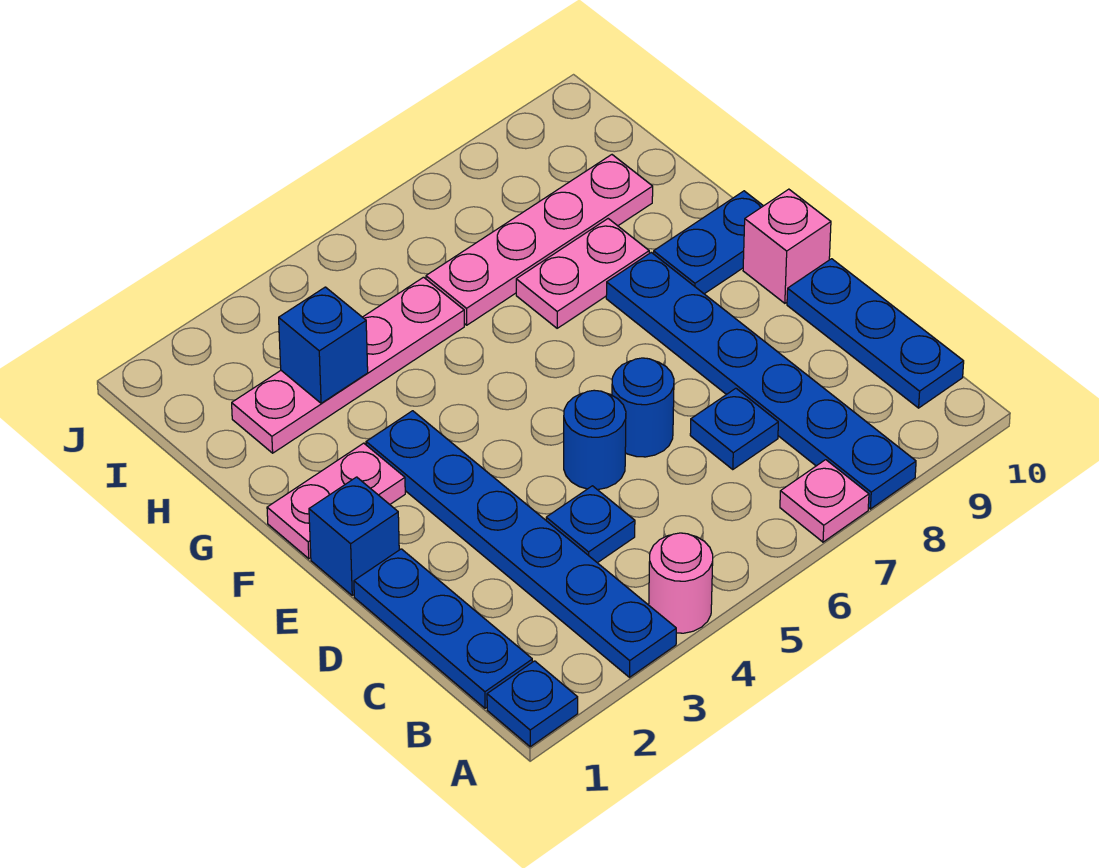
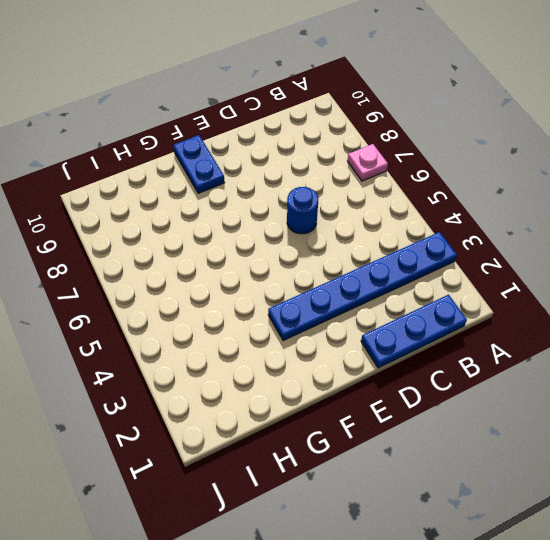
none -> blue plate A1 level 1
none -> pink round brick A4 level 1
none -> blue plate A8:F8 level 1

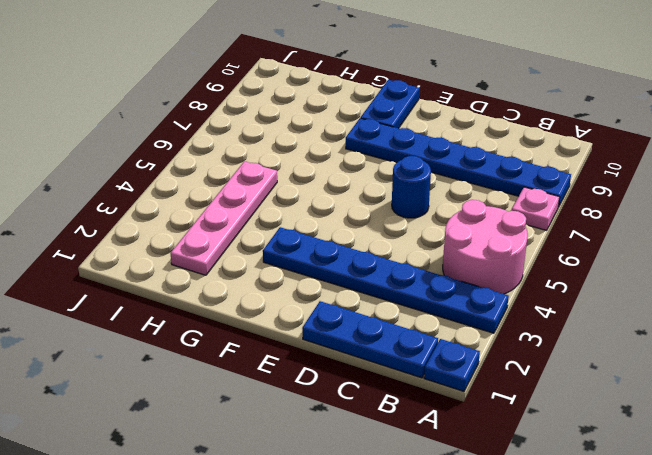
pink round brick A4:B5 level 1 -> pink round brick A4 level 1
none -> blue plate B10:D10 level 1
none -> blue plate C4 level 1
none -> blue plate C7 level 1

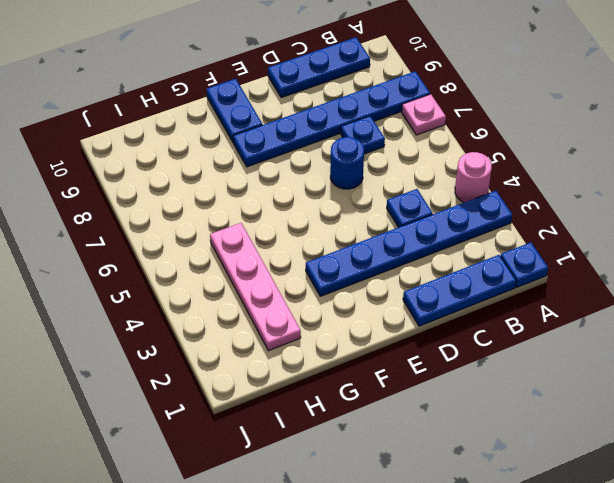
none -> blue round brick D5 level 1
none -> blue brick E1 level 1
none -> pink brick E10 level 1

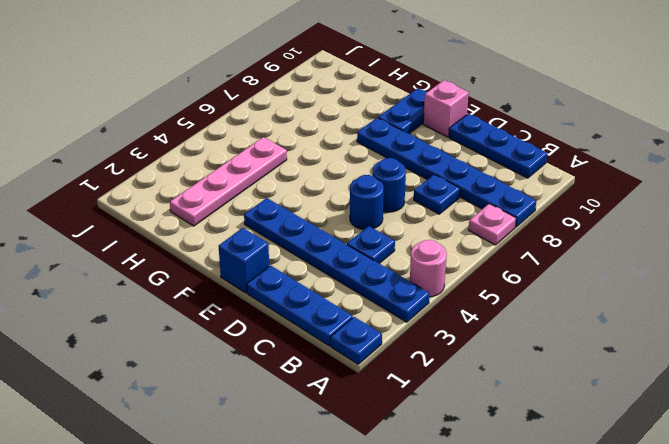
none -> pink plate F1:F2 level 1
none -> pink plate G7:G8 level 1
none -> pink plate H6:H9 level 1

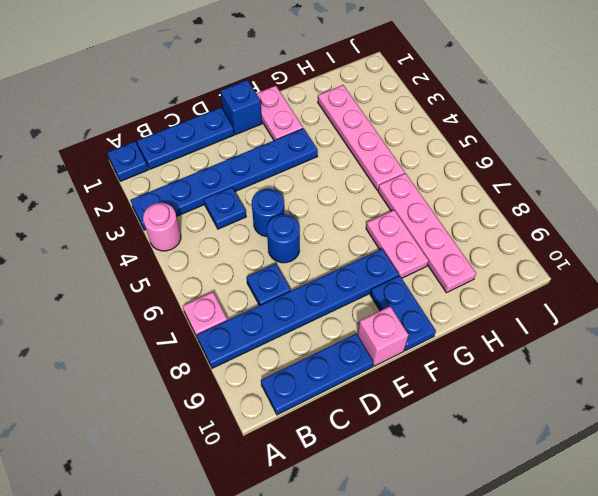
none -> blue brick H3 level 2

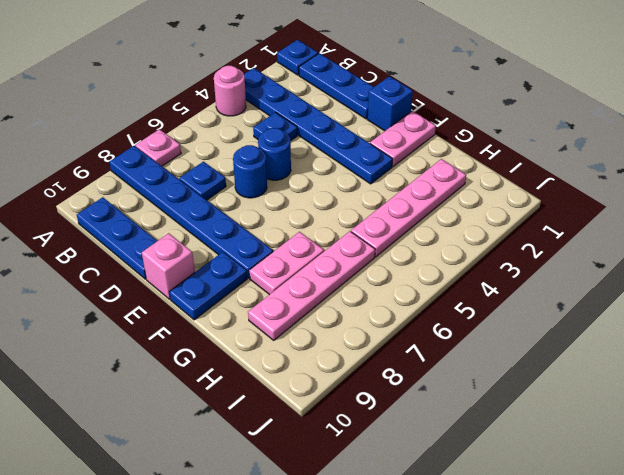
none -> blue brick H3 level 2

